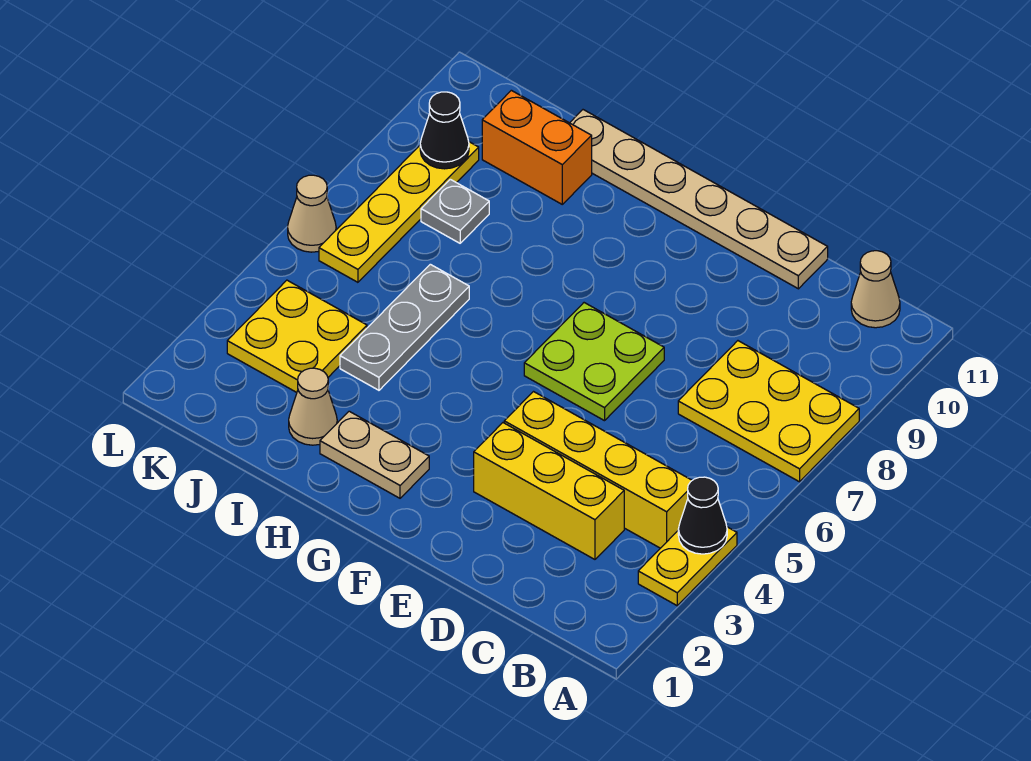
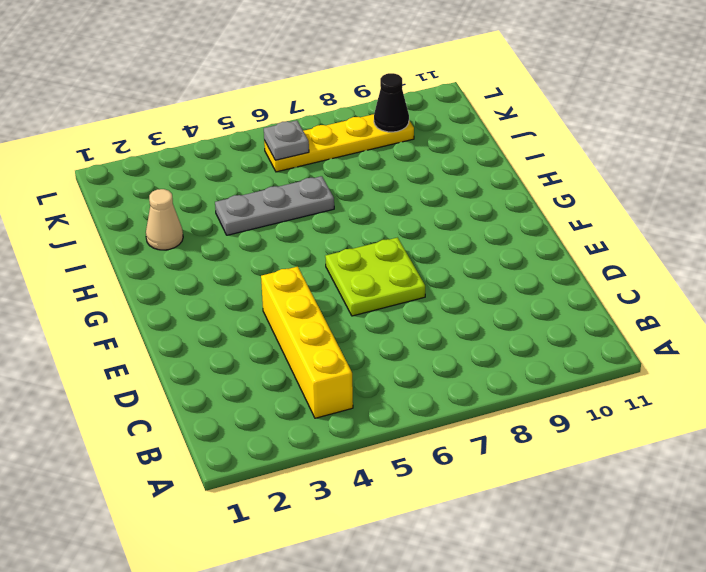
grey plate K6 level 2 -> grey plate J8 level 1
none -> yellow plate A3:A4 level 1
none -> yellow plate A7:C8 level 1
none -> tan cone B11 level 1

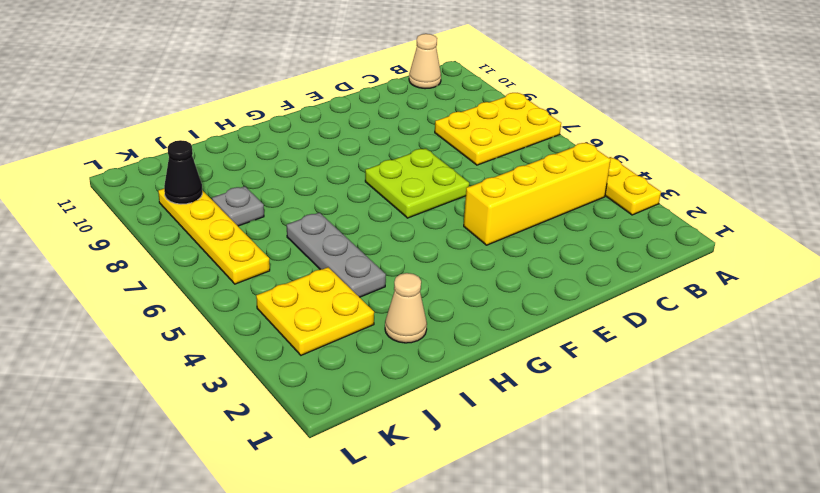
none -> yellow brick C3:E3 level 1
none -> tan plate D11:I11 level 1
none -> tan plate G2:H2 level 1

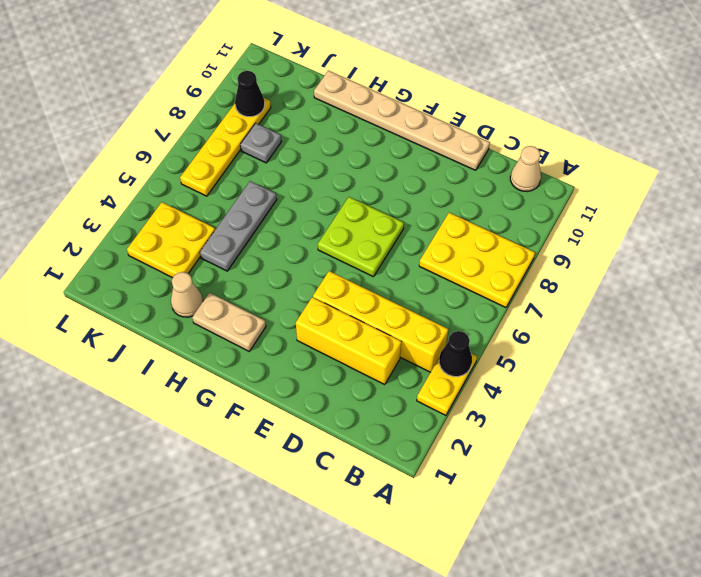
none -> orange brick I10:J10 level 1
none -> tan cone L6 level 1

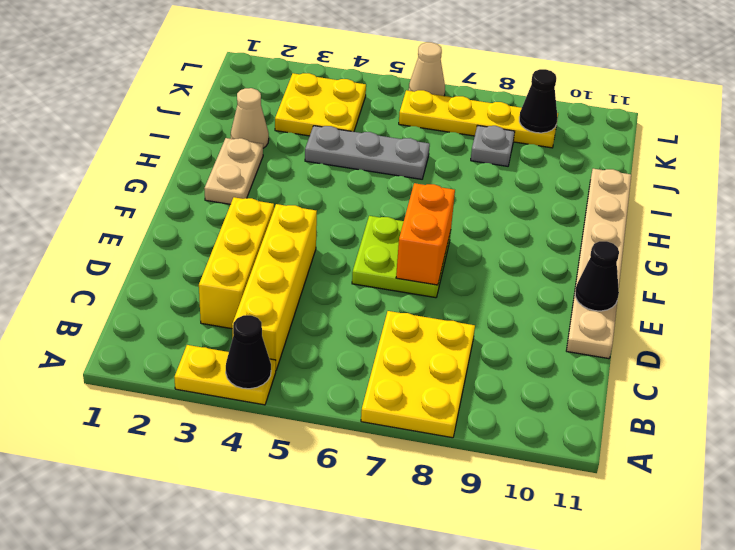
orange brick E7:F7 level 2 -> orange brick I10:J10 level 1
black cone E11 level 2 -> none
none -> tan cone B11 level 1

